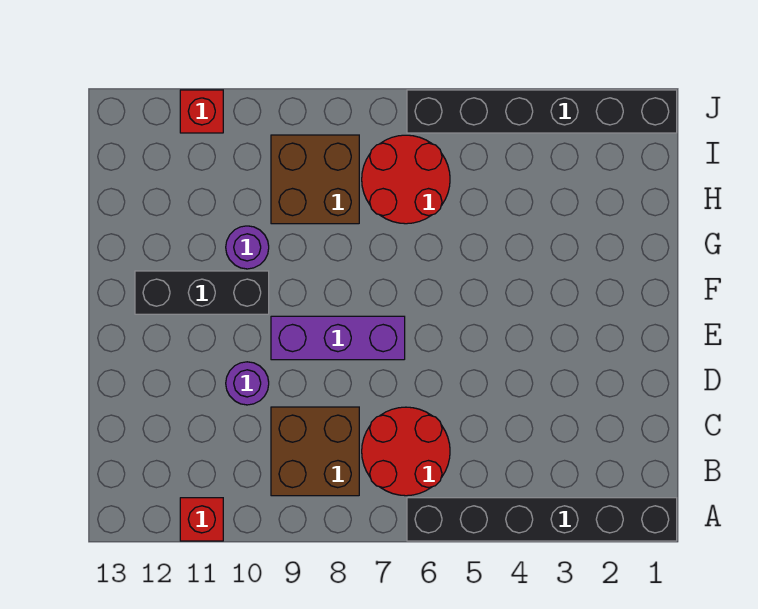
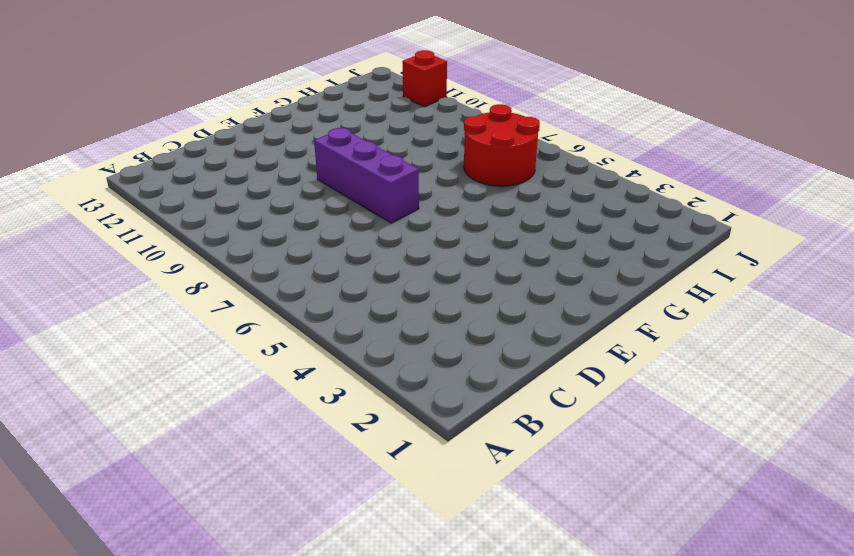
none -> black brick A1:A6 level 1
none -> red brick A11 level 1
none -> red round brick B6:C7 level 1

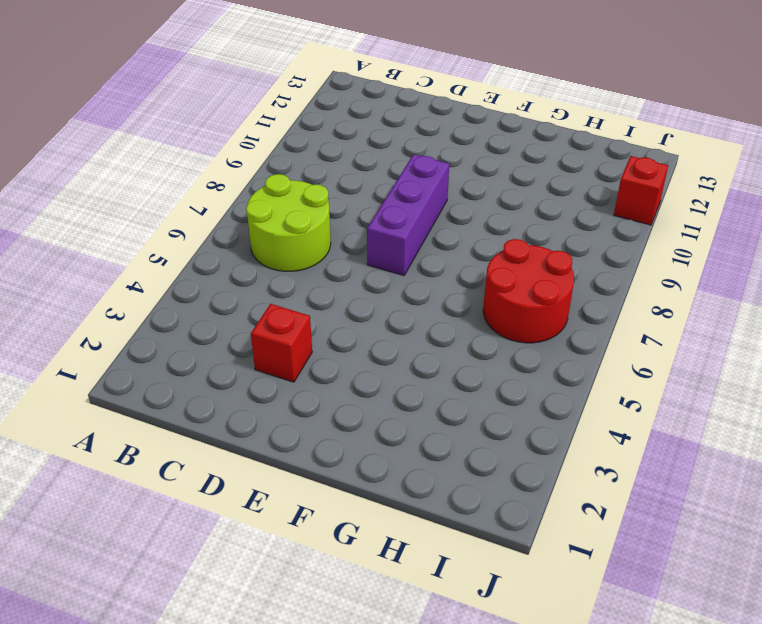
lime round brick B6:C7 level 1 -> red round brick B6:C7 level 1
red brick D3 level 1 -> red brick A11 level 1
none -> black brick A1:A6 level 1
none -> brown brick B8:C9 level 1
none -> purple round brick D10 level 1

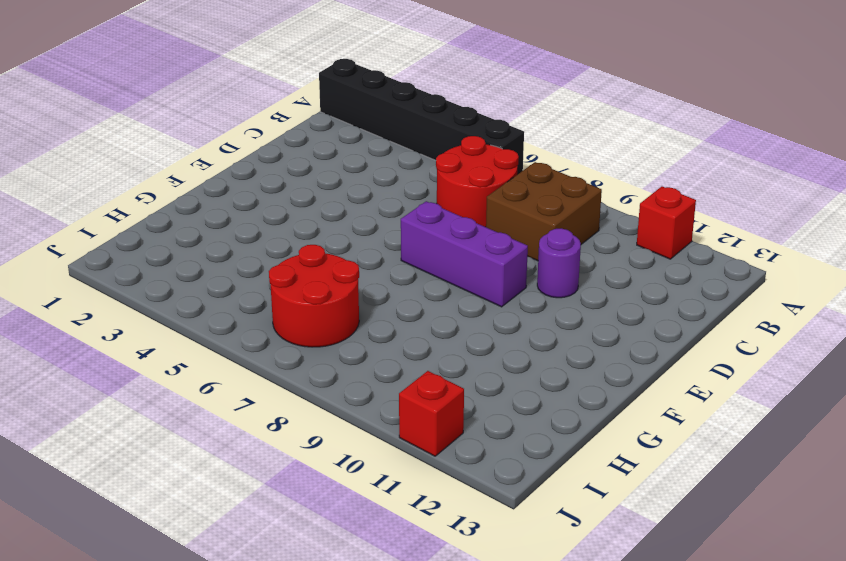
none -> black brick F10:F12 level 1
none -> purple round brick G10 level 1
none -> brown brick H8:I9 level 1

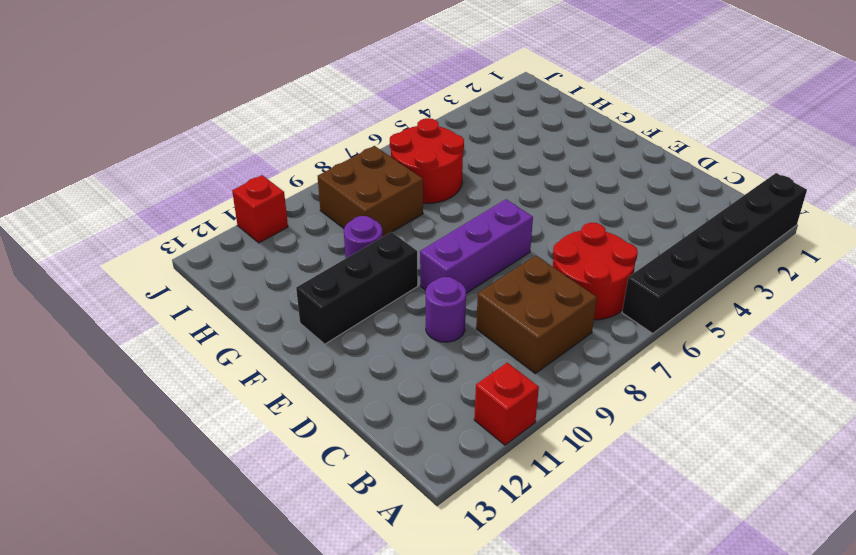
none -> black brick J1:J6 level 1

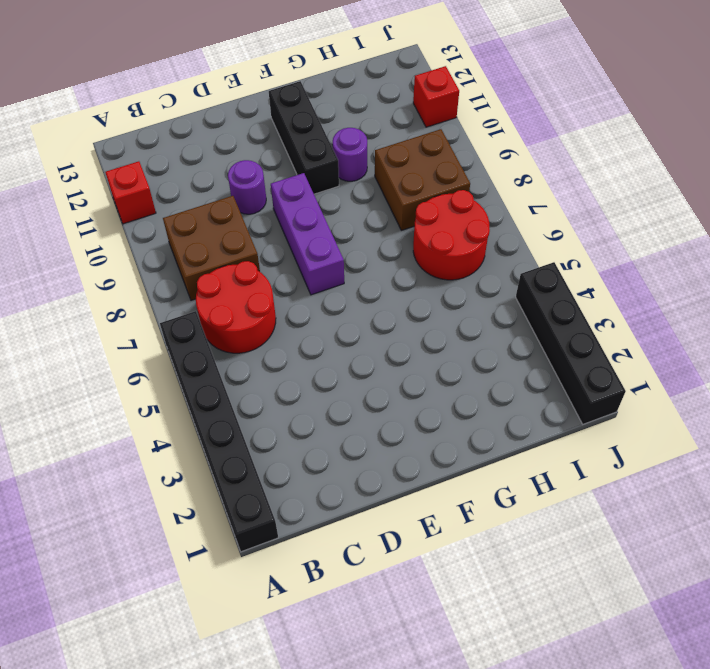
black brick J1:J4 level 1 -> black brick J1:J6 level 1

